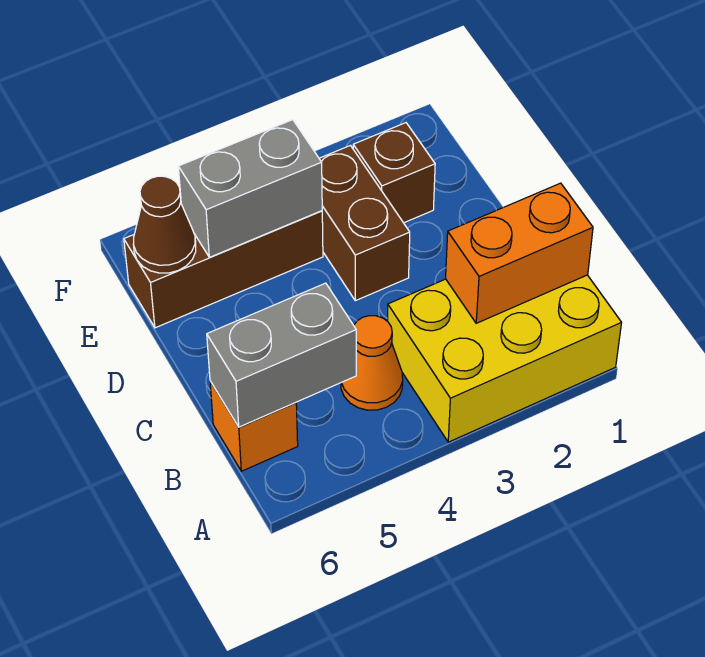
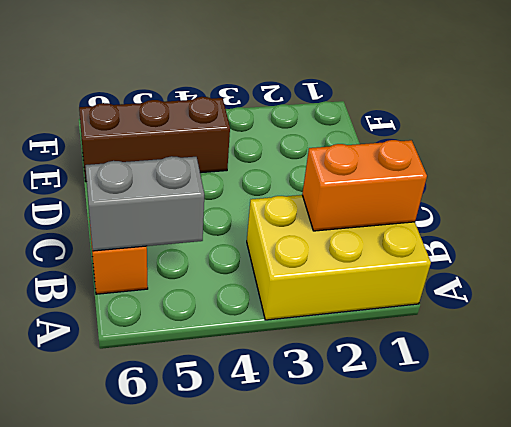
none -> orange cone B4 level 1
none -> brown brick D3:E3 level 1

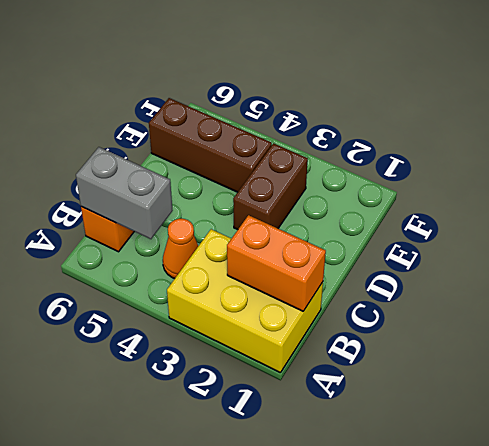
none -> brown brick E2 level 1
none -> grey brick E4:E5 level 2

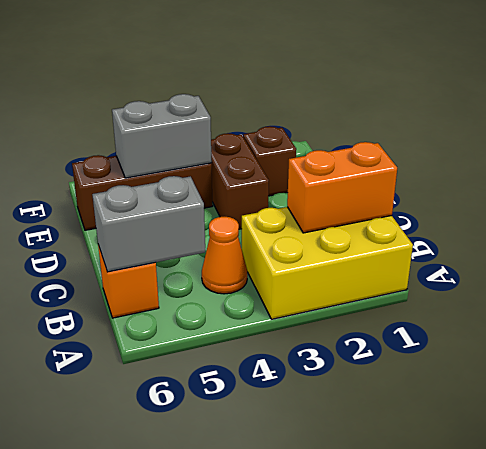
none -> brown cone E6 level 2

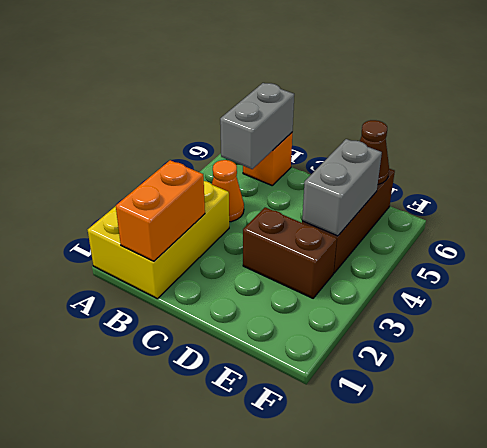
none -> brown brick E2 level 1

